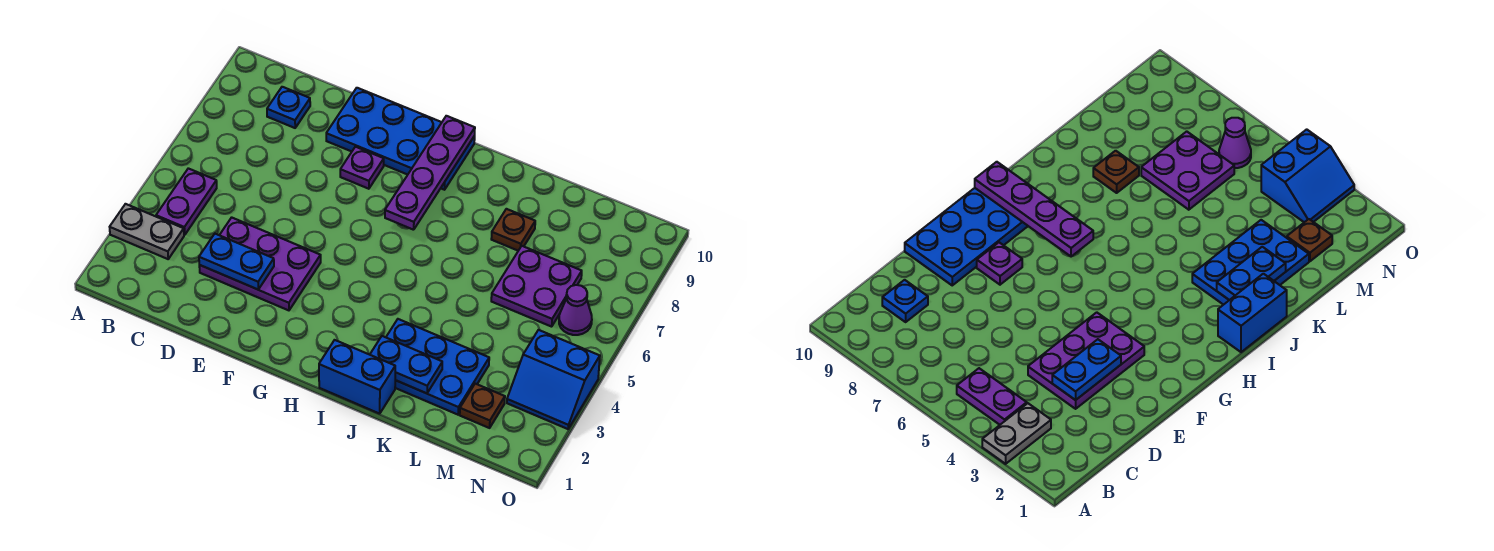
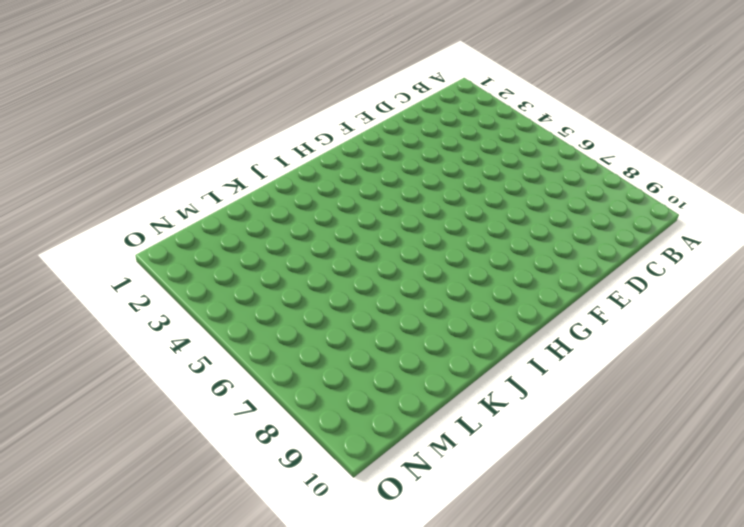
none -> grey plate A3:B3 level 1
none -> purple plate B4:B5 level 1
none -> blue plate C9 level 1

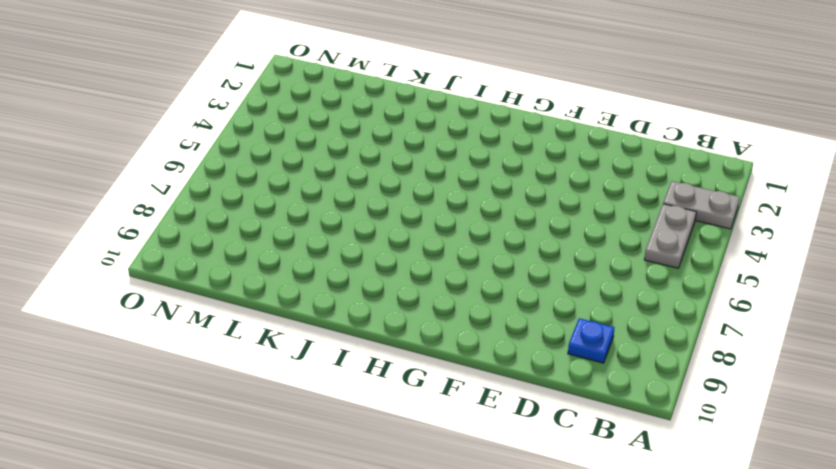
grey plate B4:B5 level 1 -> purple plate B4:B5 level 1
none -> purple plate D3:F4 level 1
none -> blue plate E9:H10 level 1
none -> purple plate F8 level 1

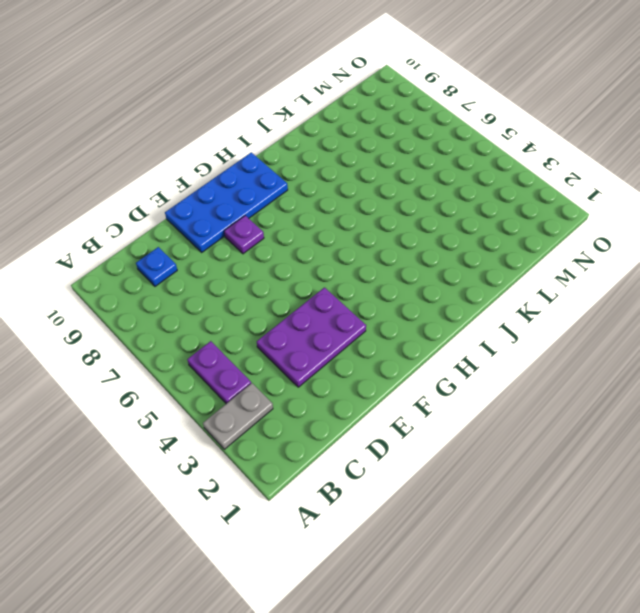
none -> blue brick I1:J1 level 1
none -> blue plate J2:L3 level 1
none -> brown plate K8 level 1

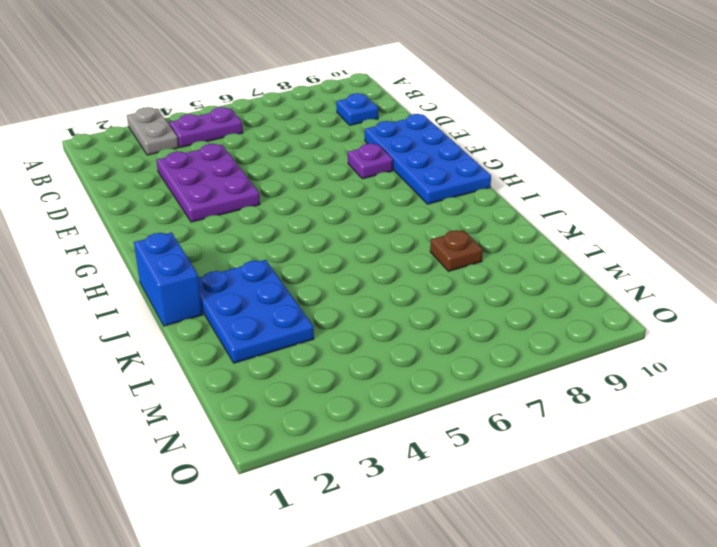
none -> purple plate L6:M7 level 1
none -> brown plate M2 level 1
none -> blue slope N3:O4 level 1 top 4

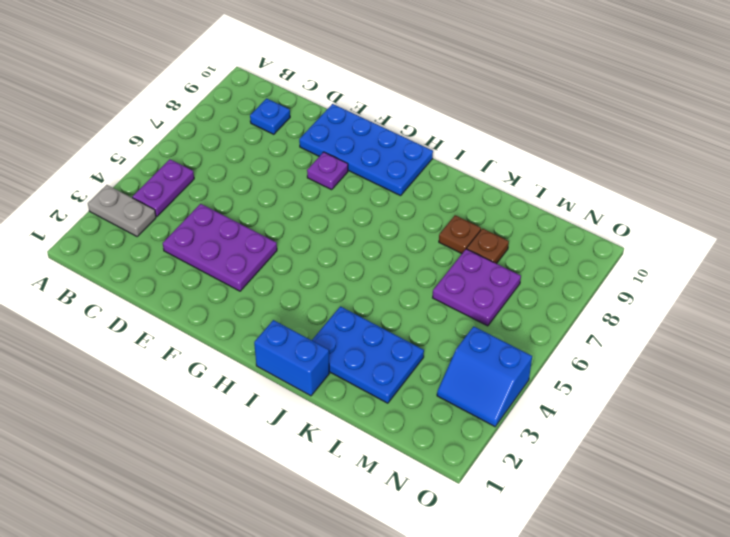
brown plate L8 level 1 -> brown plate M2 level 1
none -> purple cone N6 level 1
none -> blue plate D3:E3 level 2
none -> purple plate H7:H10 level 2

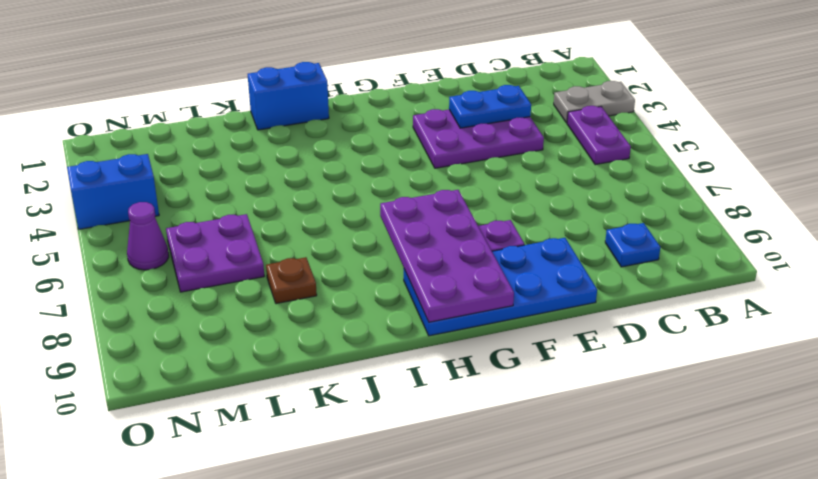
purple plate G7:H10 level 2 -> purple plate H7:H10 level 2
none -> blue plate J2:L3 level 1
none -> brown plate M2 level 1
none -> blue plate J2:K2 level 2

